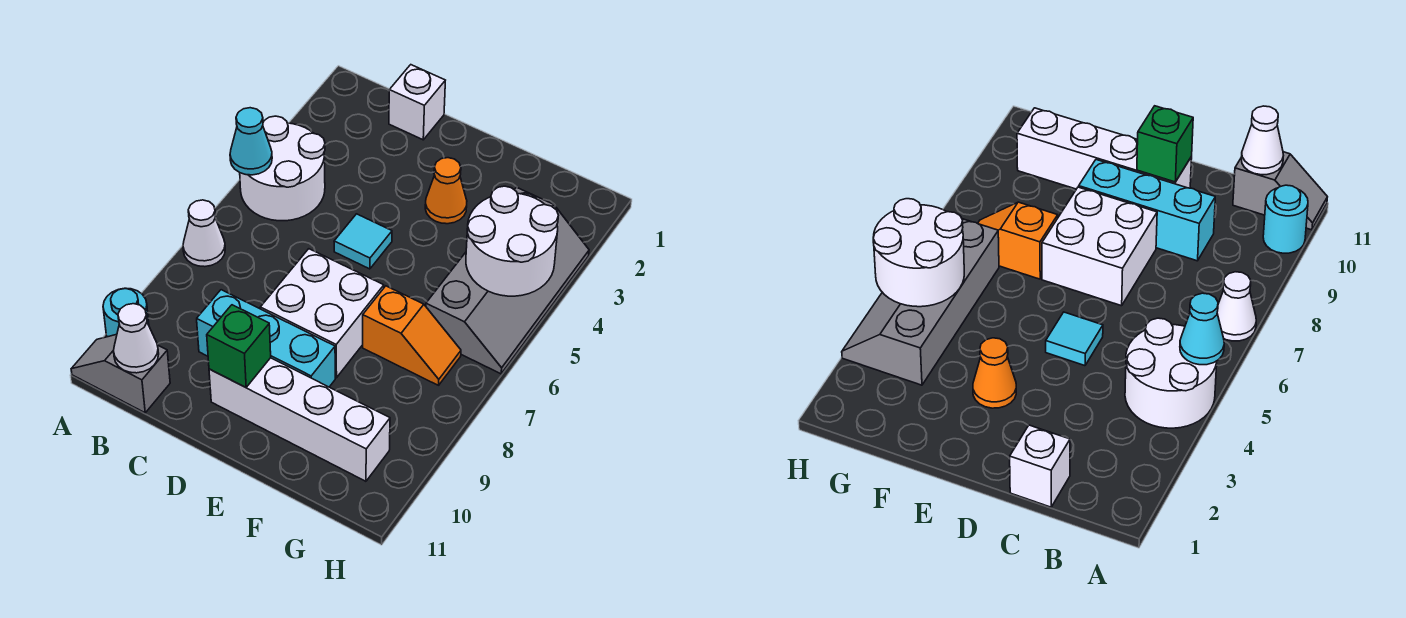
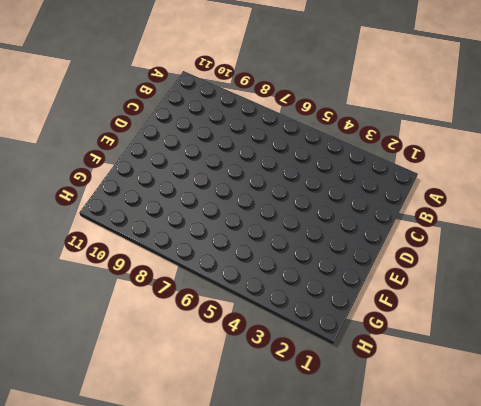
none -> white round brick A4:B5 level 1
none -> white cone A7 level 1
none -> cyan round brick A10 level 1

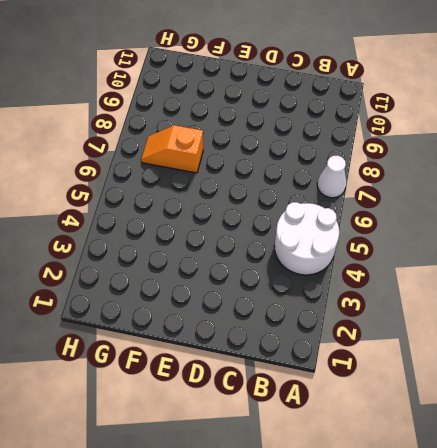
none -> cyan round brick A10 level 1
none -> grey slope A11:B11 level 1 top B
none -> white brick C1 level 1

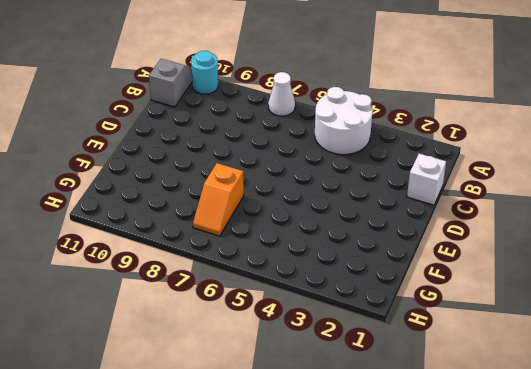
none -> cyan brick C9:E9 level 1
none -> cyan tile D5 level 1
none -> white brick D7:E8 level 1

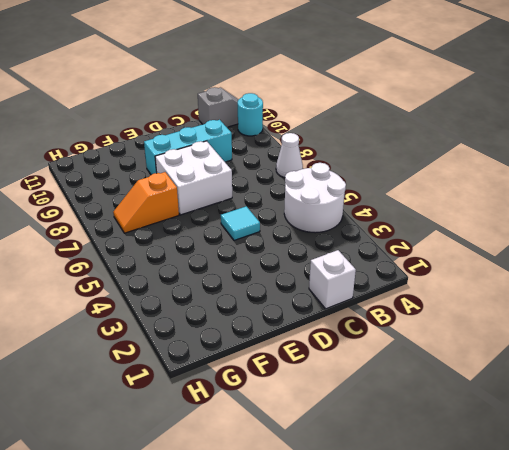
none -> white brick D10:G10 level 1
none -> orange cone E3 level 1
none -> grey slope G3:H6 level 1 top G

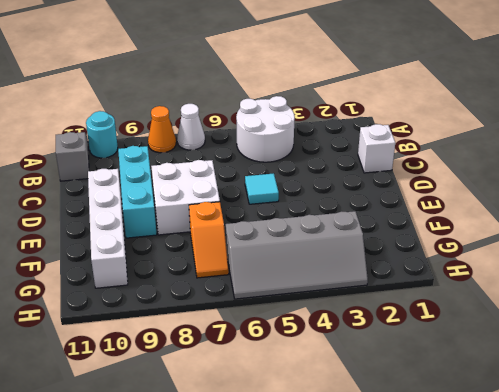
orange cone A8 level 1 -> orange cone E3 level 1
none -> cyan cone A5 level 2
none -> white cone B11 level 2
none -> green brick D10 level 2

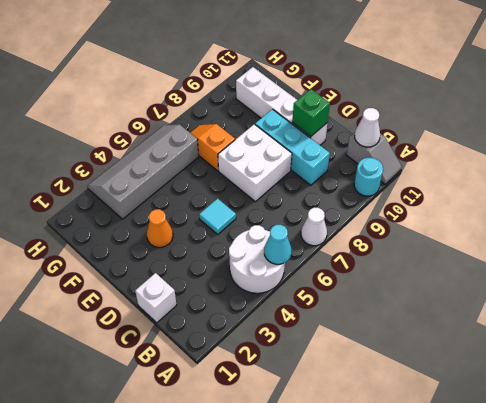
none -> white round brick G4:H5 level 2

